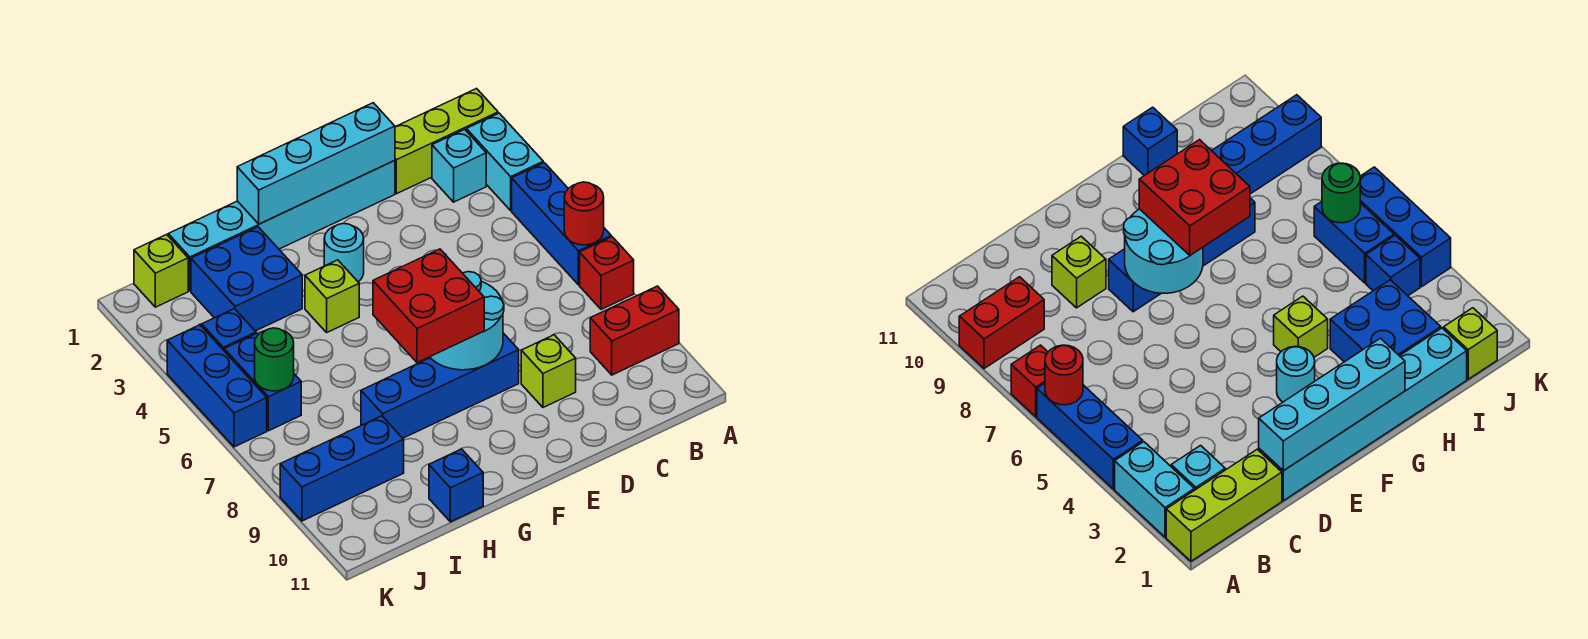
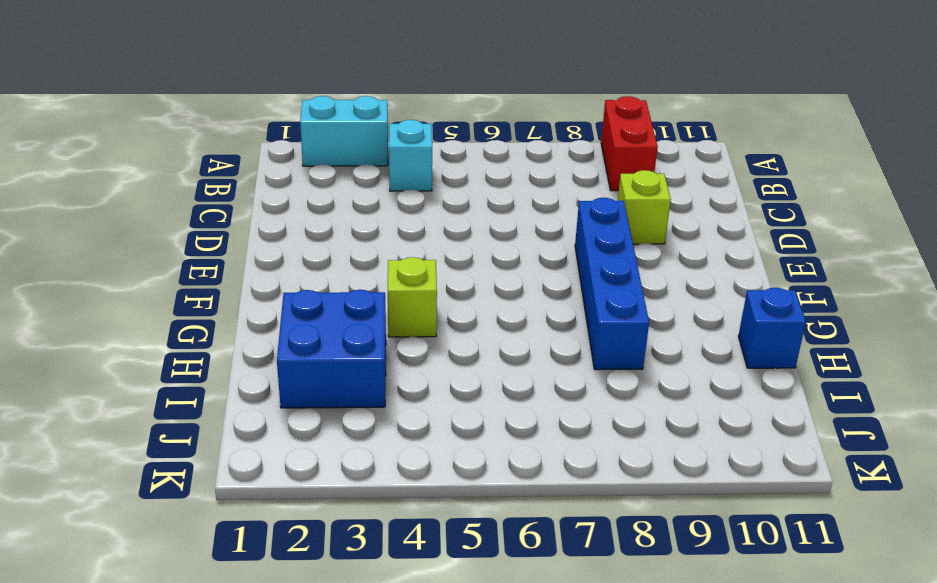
cyan brick B4 level 1 -> cyan brick B2 level 1
none -> lime brick A1:C1 level 1
none -> blue brick A4:A6 level 1
none -> red brick A7 level 1

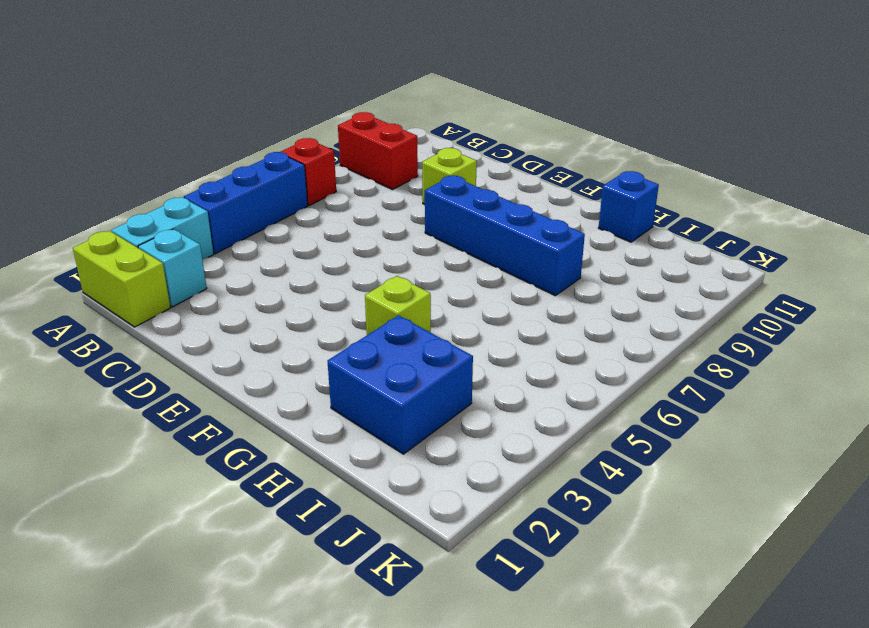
lime brick A1:B1 level 1 -> lime brick A1:C1 level 1
none -> cyan brick D1:I1 level 1
none -> cyan round brick F3 level 1
none -> blue brick I9:K9 level 1

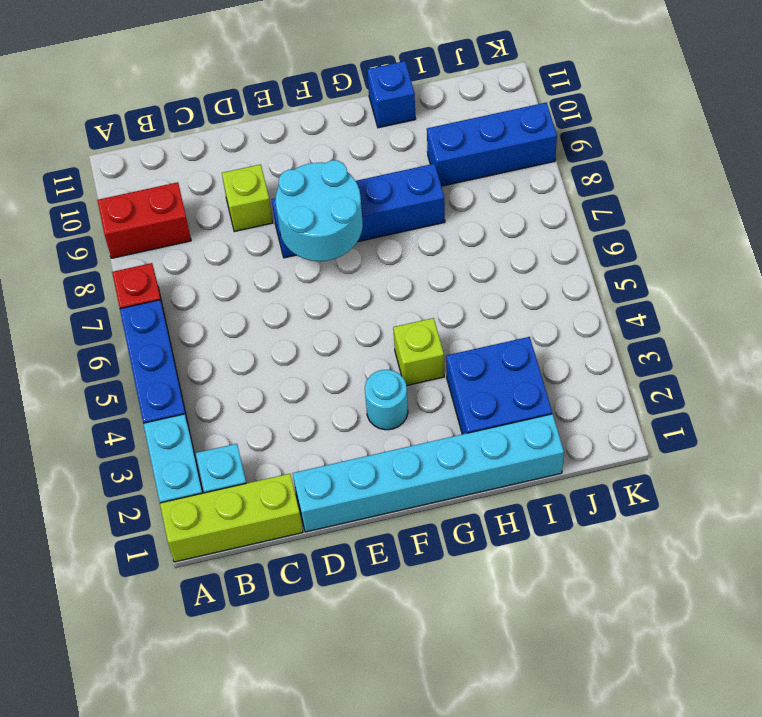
none -> lime brick J1 level 1
none -> blue brick J4 level 1
none -> blue brick J5:J6 level 1

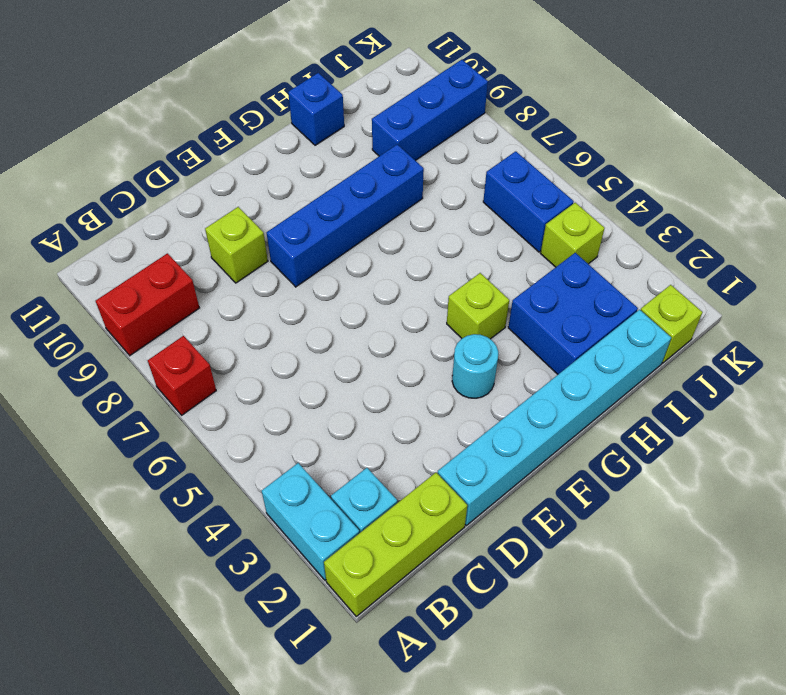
lime brick J4 level 1 -> blue brick J4 level 1
none -> blue brick A4:A6 level 1
none -> blue brick K4:K6 level 1
none -> red round brick A6 level 2

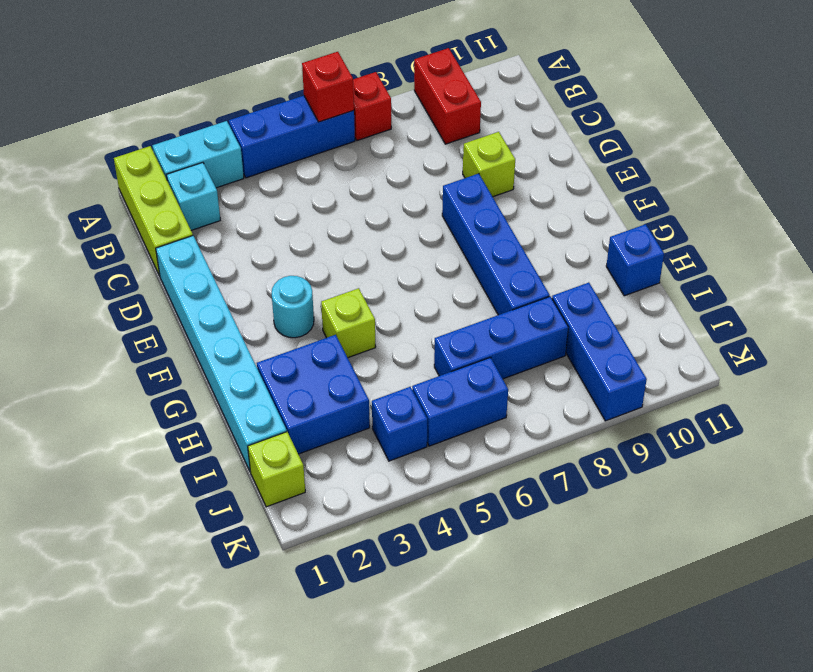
red brick A6 level 2 -> red round brick A6 level 2
blue brick I6:I8 level 1 -> blue brick K4:K6 level 1
none -> cyan brick D1:G1 level 2
none -> cyan round brick E7:F8 level 2
none -> green round brick J6 level 2

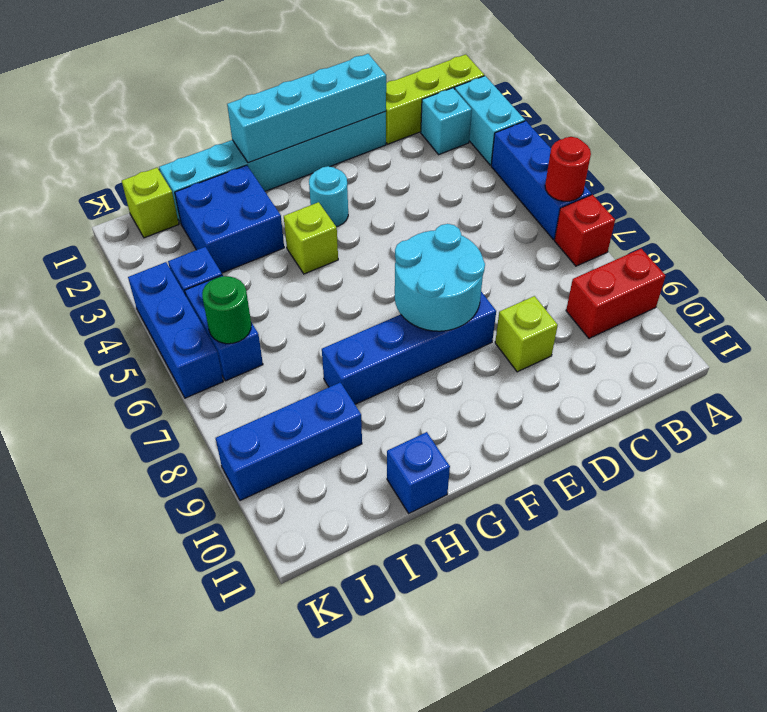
none -> red brick F7:G8 level 3

